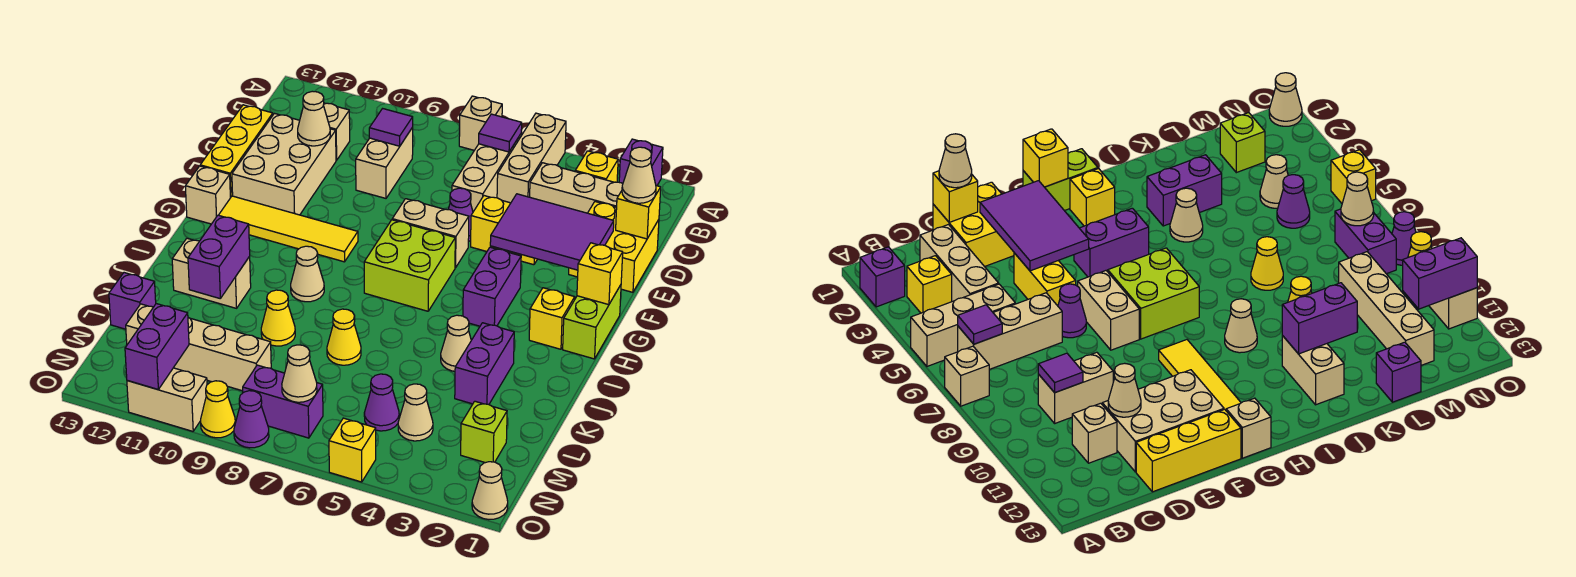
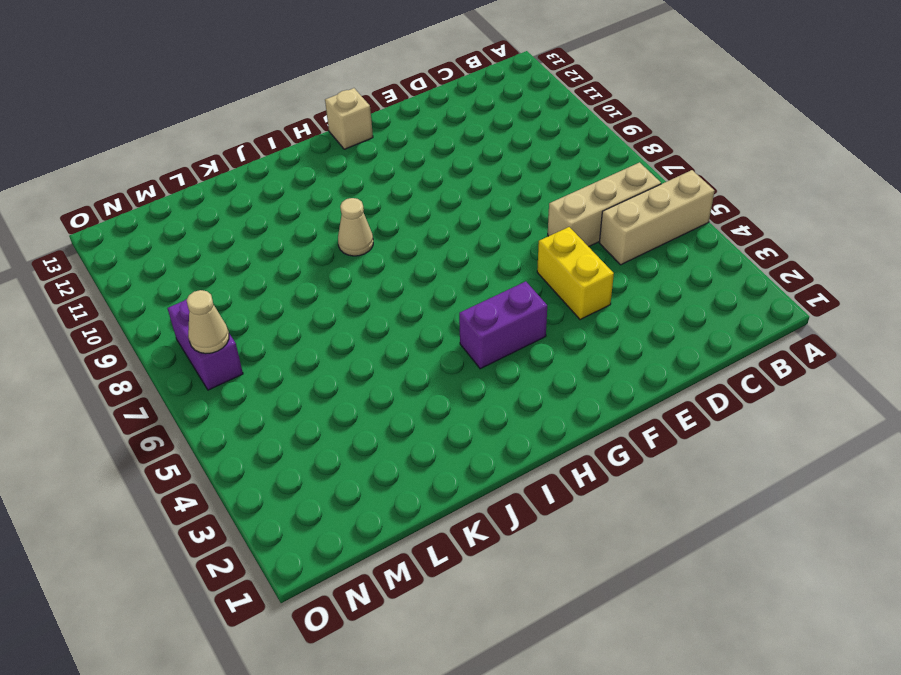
none -> purple brick A2 level 1
none -> tan brick A7 level 1
none -> yellow brick B3 level 1
none -> tan brick C2:C4 level 1

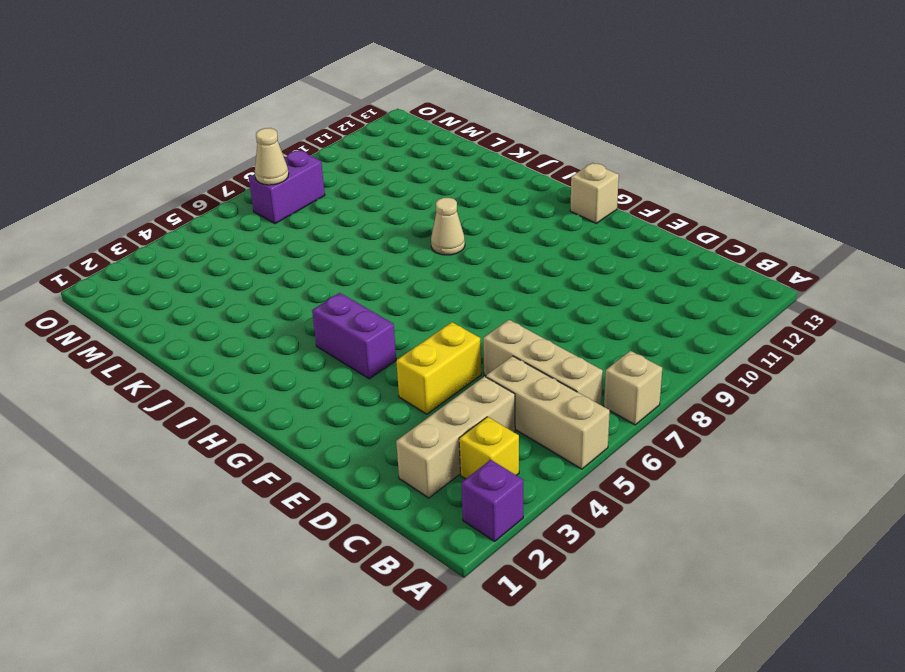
none -> tan brick C9:D9 level 1
none -> tan brick C11 level 1
none -> yellow brick D1:E2 level 1
none -> tan brick D11:F12 level 1

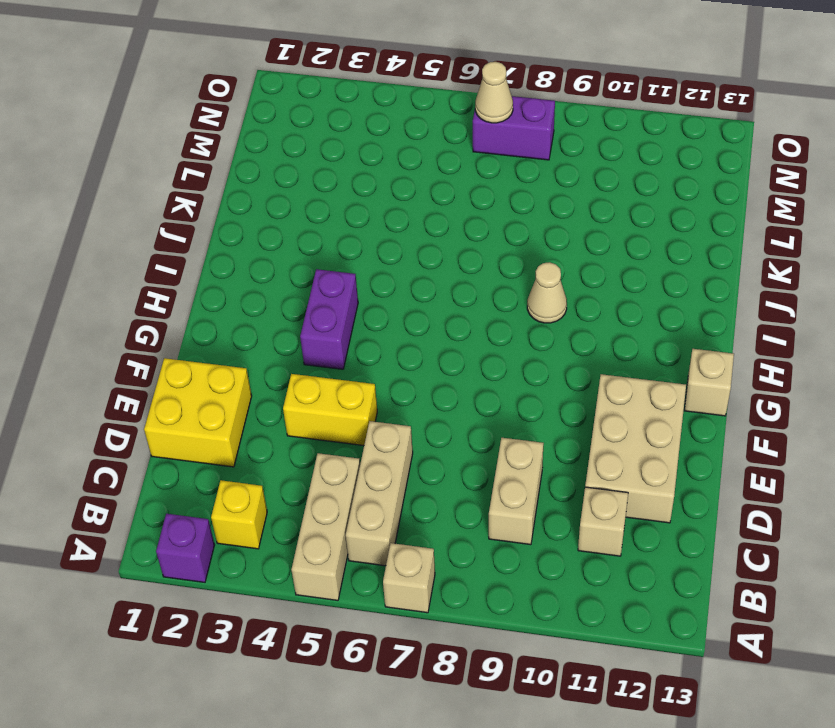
none -> tan brick C2:C4 level 1
none -> yellow brick D13:F13 level 1
none -> purple cone E6 level 1
none -> tan brick F6:F7 level 1

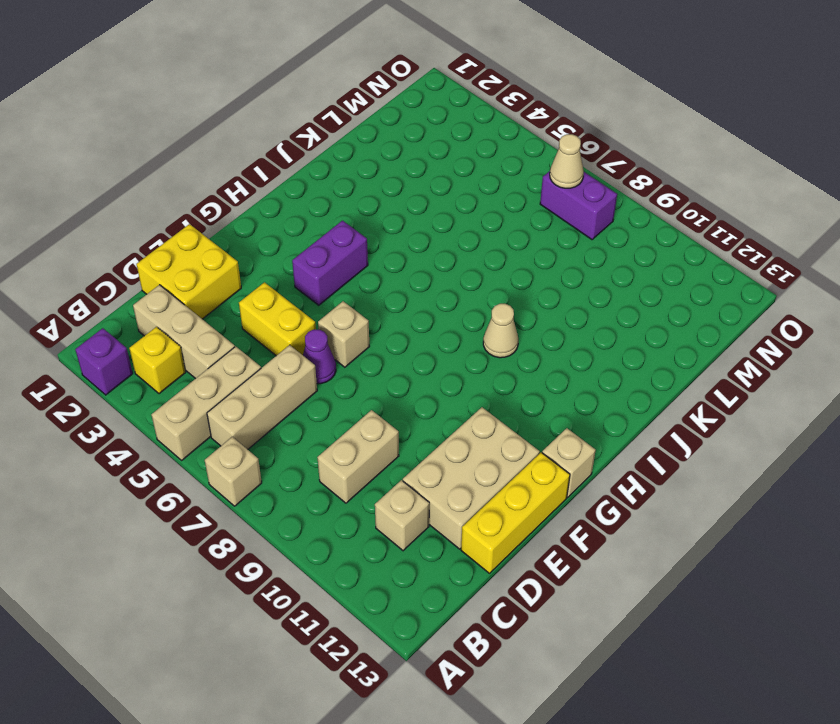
tan brick F6 level 1 -> tan brick F6:F7 level 1
none -> lime brick G1:H1 level 1
none -> lime brick G6:H7 level 1
none -> yellow tile G9:G12 level 1
none -> yellow brick H2 level 1

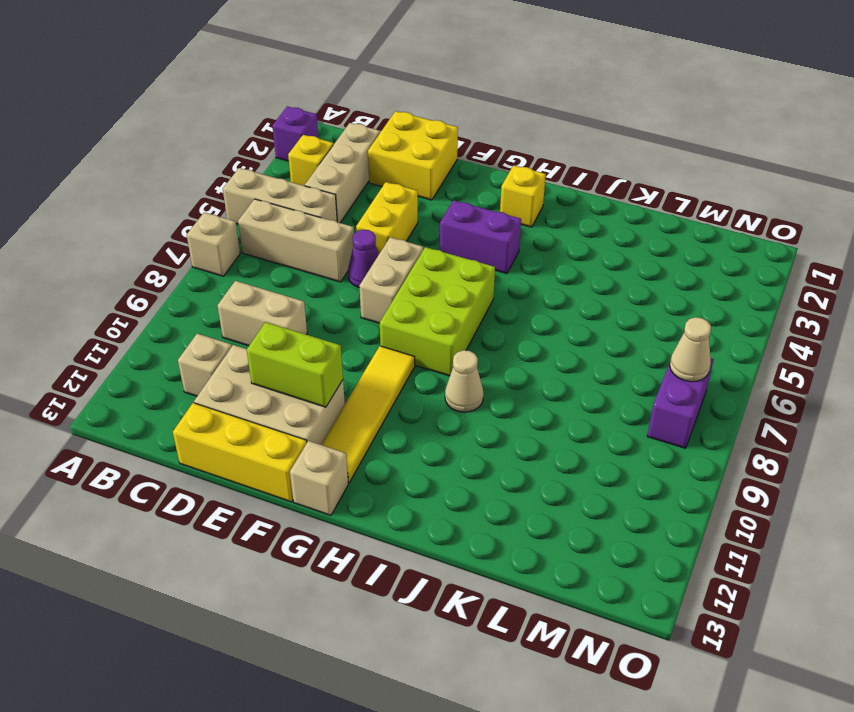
lime brick E11:F11 level 2 -> lime brick G1:H1 level 1
lime brick G6:H8 level 1 -> lime brick G6:H7 level 1
none -> purple brick J3:K3 level 1
none -> tan cone J4 level 1
none -> tan brick J11:J12 level 1
none -> yellow cone K7 level 1

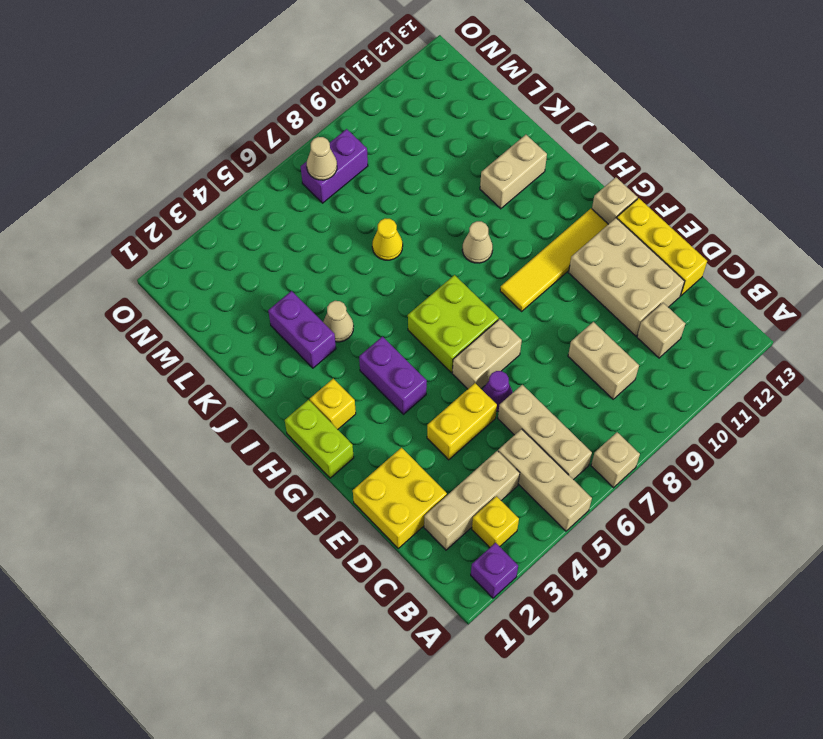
none -> yellow cone K9 level 1
none -> purple brick L13 level 1
none -> lime brick M2 level 1
none -> tan cone M4 level 1

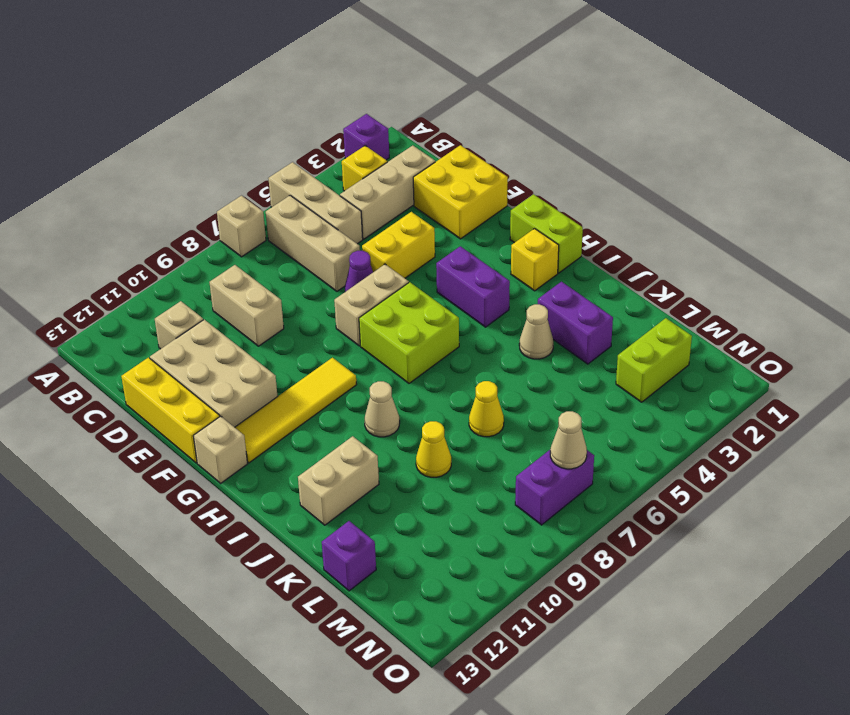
lime brick M2:M3 level 1 -> lime brick M2 level 1
none -> tan cone M4 level 1
none -> purple cone M5 level 1
none -> tan brick M9:M12 level 1
none -> tan cone O1 level 1

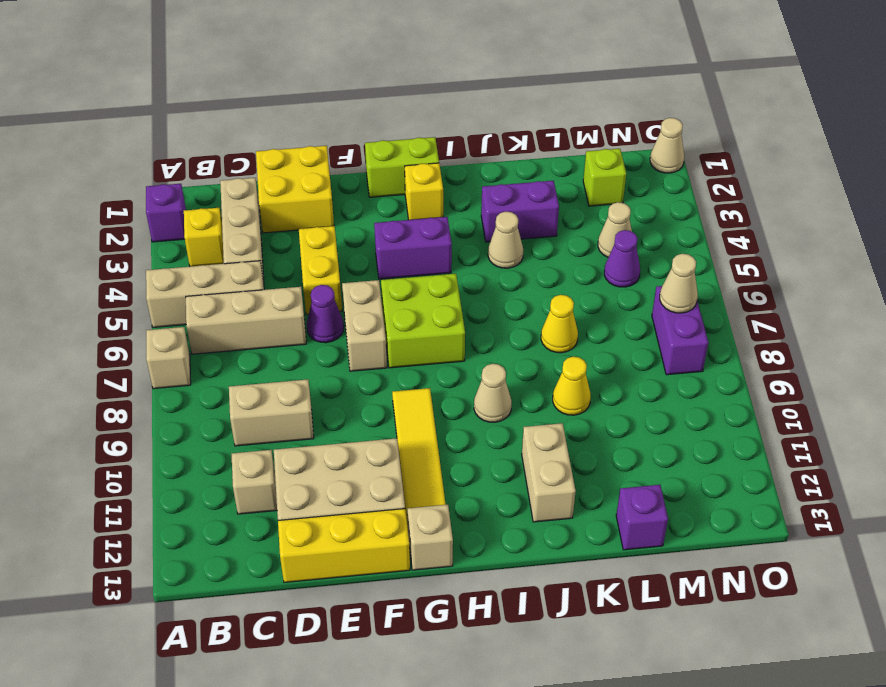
none -> tan brick M9:M12 level 1
none -> yellow brick O5 level 1
none -> purple cone O8 level 1
none -> yellow cone O9 level 1

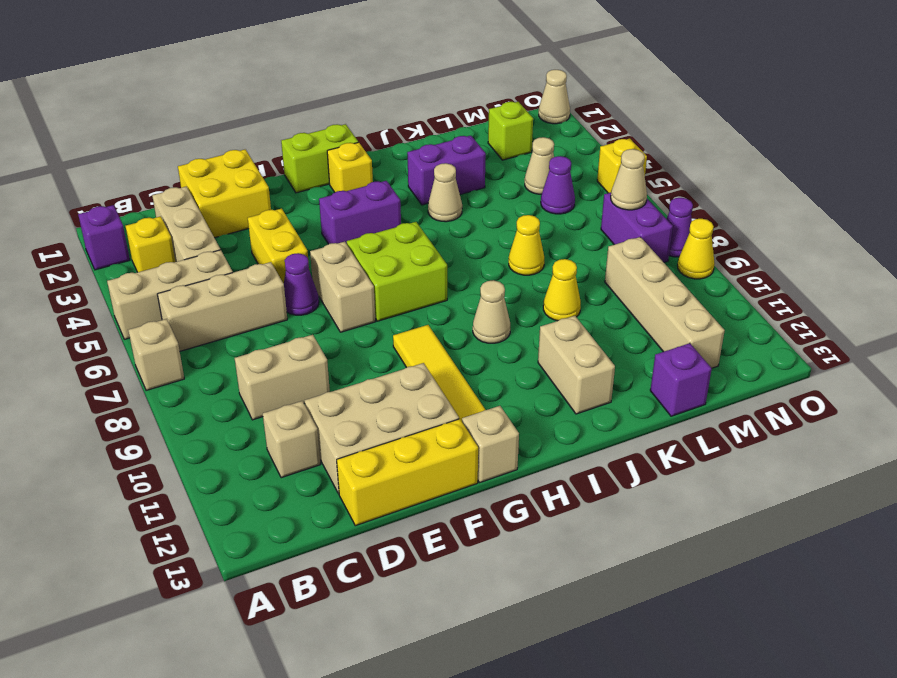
none -> tan brick O10:O11 level 1
none -> purple tile B6 level 2
none -> purple tile C9 level 2
none -> yellow brick D1 level 2

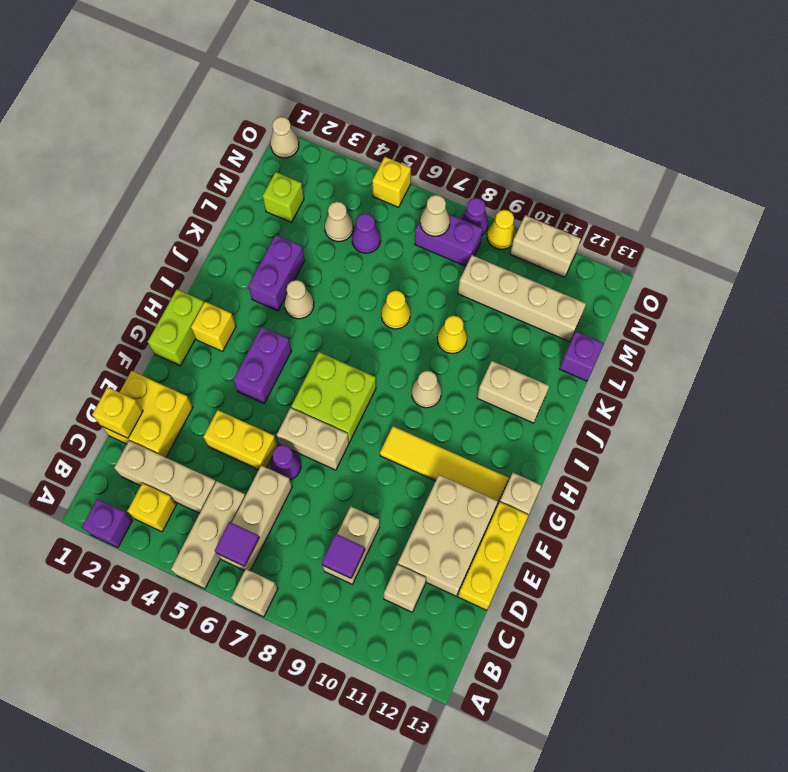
none -> tan cone D11 level 2
none -> purple tile E2:F4 level 2
none -> yellow brick G1 level 2
none -> purple brick J11:K11 level 2

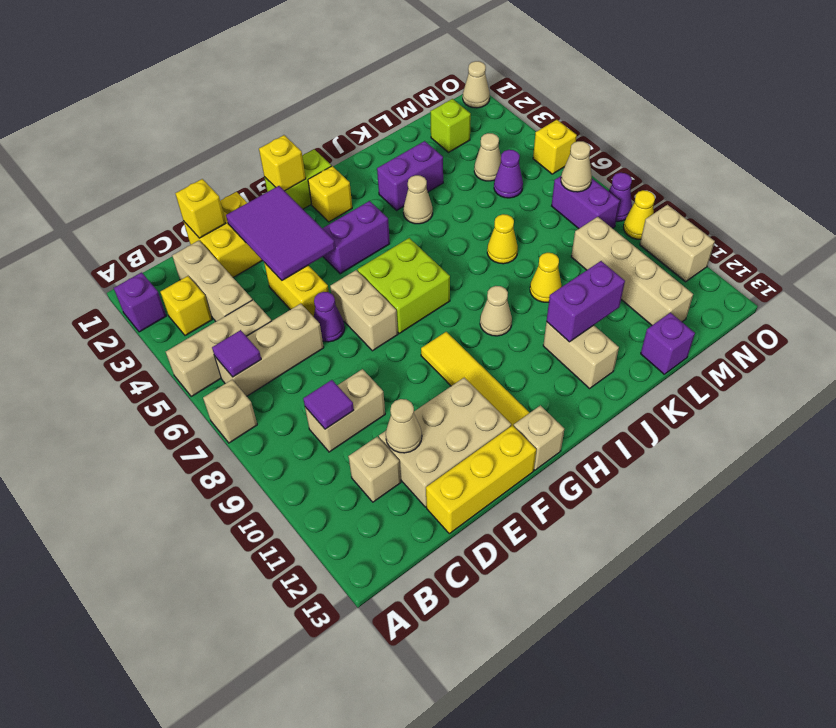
none -> purple brick N11:O11 level 2
none -> tan cone D1 level 3

